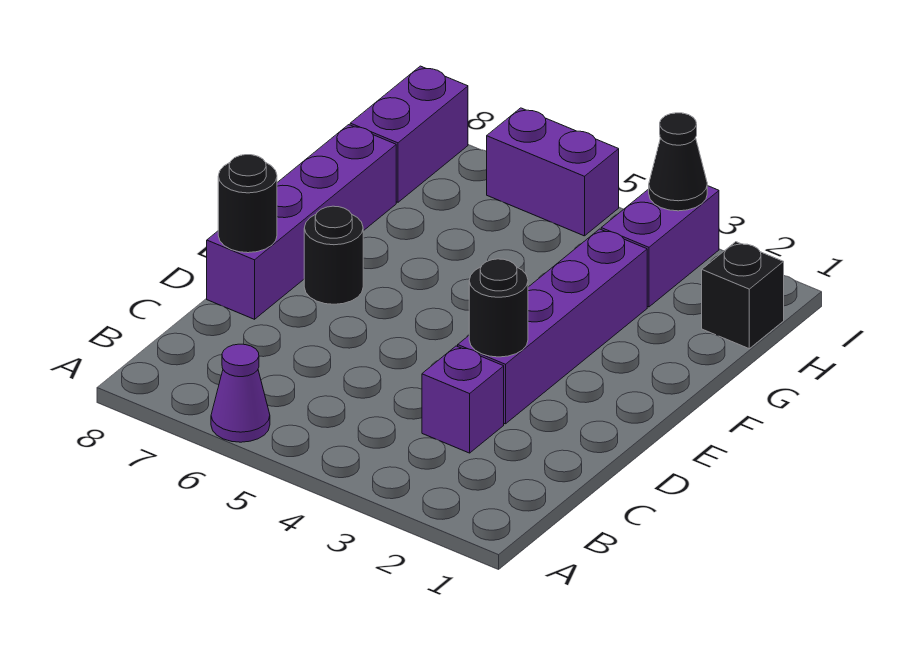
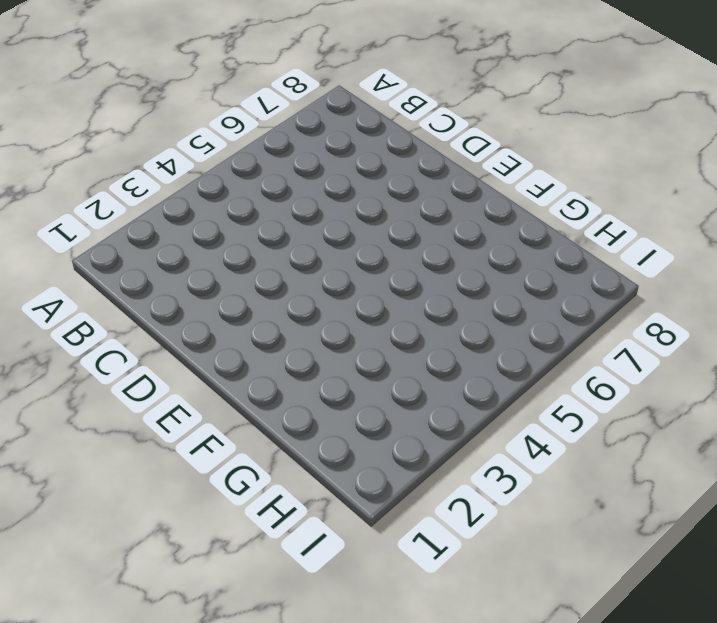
none -> purple cone A6 level 1
none -> purple brick C3 level 1
none -> purple brick D3:G3 level 1

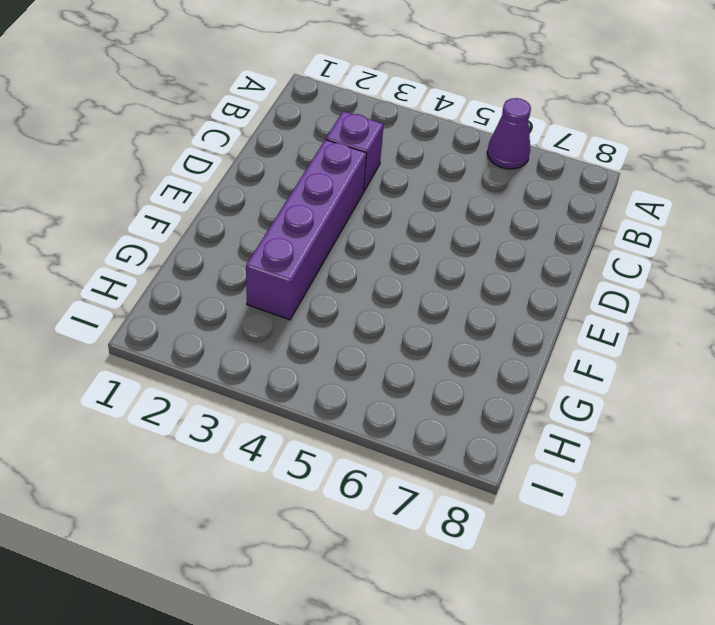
none -> purple brick D8:G8 level 1
none -> black round brick E7 level 1
none -> black brick H1 level 1

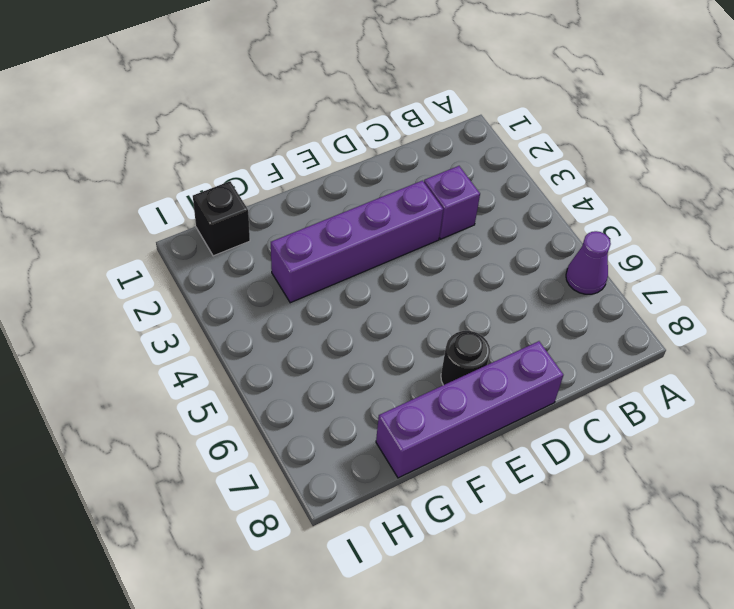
none -> purple brick H3:I3 level 1
none -> purple brick H8:I8 level 1
none -> purple brick I5:I6 level 1

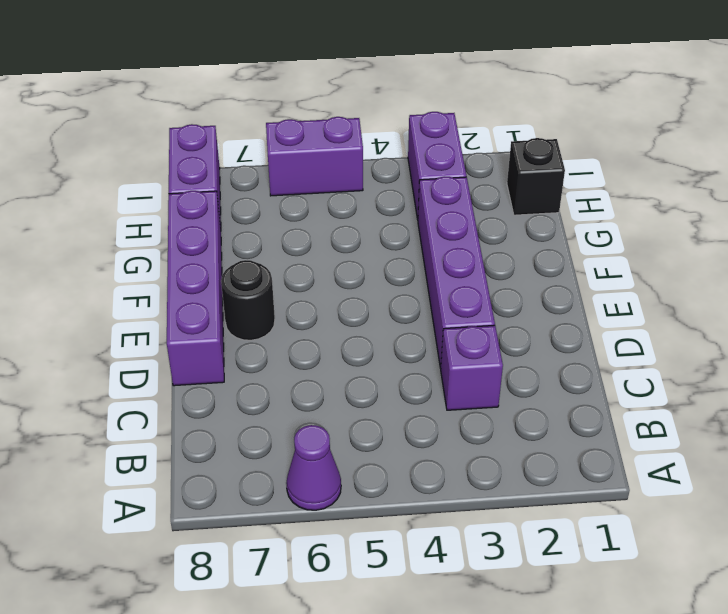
none -> black round brick D3 level 2
none -> black round brick D8 level 2
none -> black cone I3 level 2

